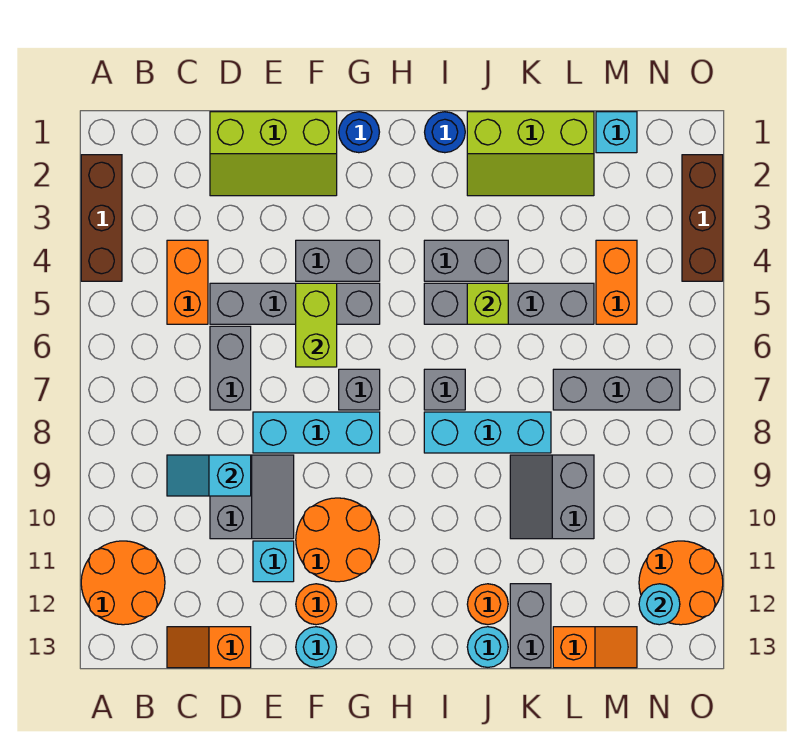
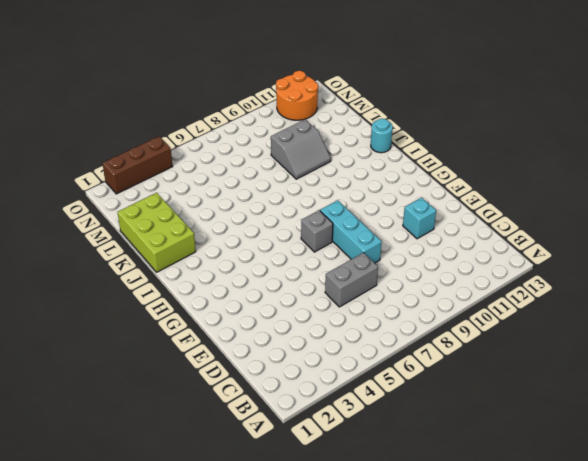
lime brick J1:L2 level 1 -> lime slope J1:L2 level 1 top 1
none -> brown brick A2:A4 level 1
none -> orange round brick A11:B12 level 1
none -> orange brick C4:C5 level 1
none -> orange slope C13:D13 level 1 top D

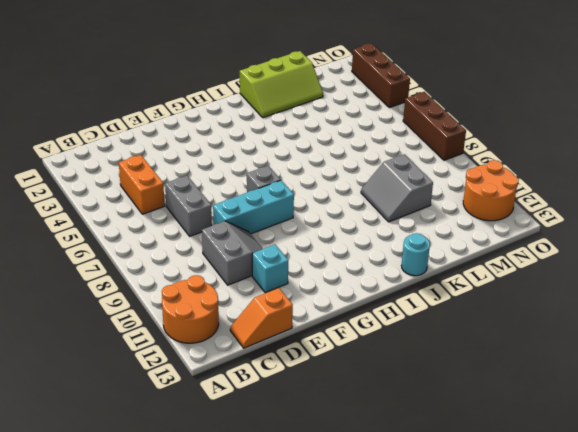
brown brick O6:O8 level 1 -> brown brick A2:A4 level 1
none -> lime slope D1:F2 level 1 top 1
none -> grey brick D5:G5 level 1
none -> grey brick F4:G4 level 1
none -> orange round brick F10:G11 level 1

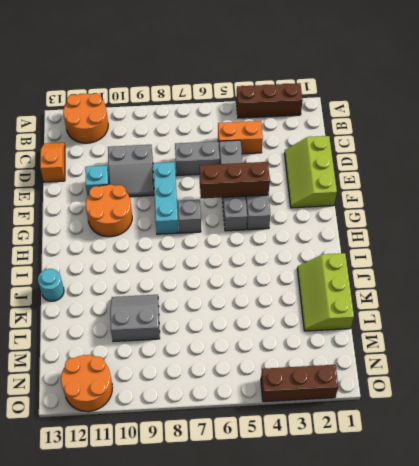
brown brick F4:F6 level 2 -> lime brick F5:F6 level 2
none -> orange round brick F12 level 1
none -> cyan round brick F13 level 1
none -> blue round brick G1 level 1
none -> blue round brick I1 level 1

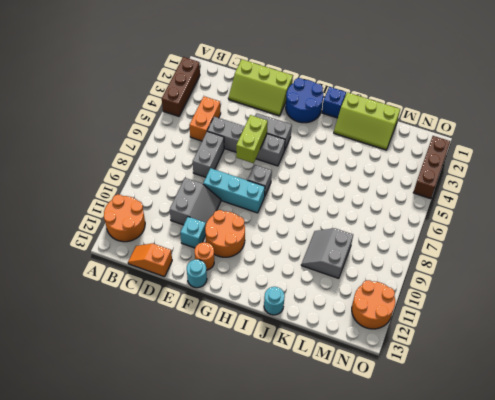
blue round brick G1:H2 level 1 -> blue round brick G1 level 1
blue brick I1 level 1 -> blue round brick I1 level 1
none -> grey brick I4:J4 level 1
none -> grey brick I5:L5 level 1
none -> grey brick I7 level 1
none -> cyan brick I8:K8 level 1

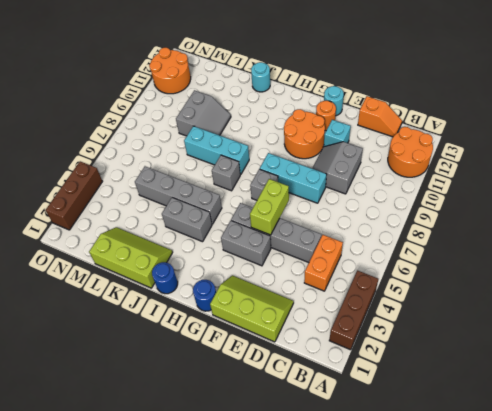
none -> grey brick D6:D7 level 1
none -> orange round brick J12 level 1
none -> grey brick K12:K13 level 1
none -> grey brick L7:N7 level 1

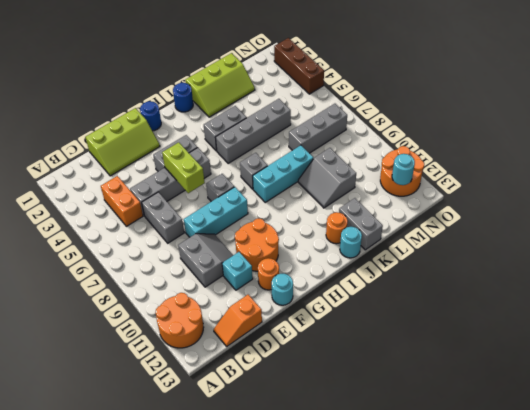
none -> brown brick A2:A4 level 1
none -> orange slope L13:M13 level 1 top L
none -> cyan brick M1 level 1
none -> orange brick M4:M5 level 1

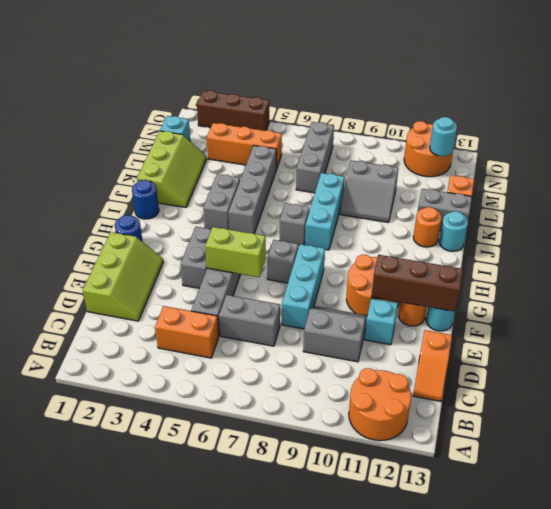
brown brick F11:F13 level 2 -> brown brick A2:A4 level 1
orange brick M3:M5 level 1 -> orange brick M4:M5 level 1
none -> cyan slope C9:D9 level 2 top D
none -> lime brick J5 level 2

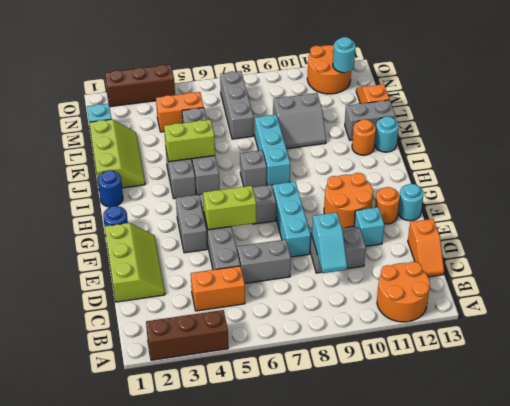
lime brick J4:J5 level 2 -> lime brick J5 level 2

